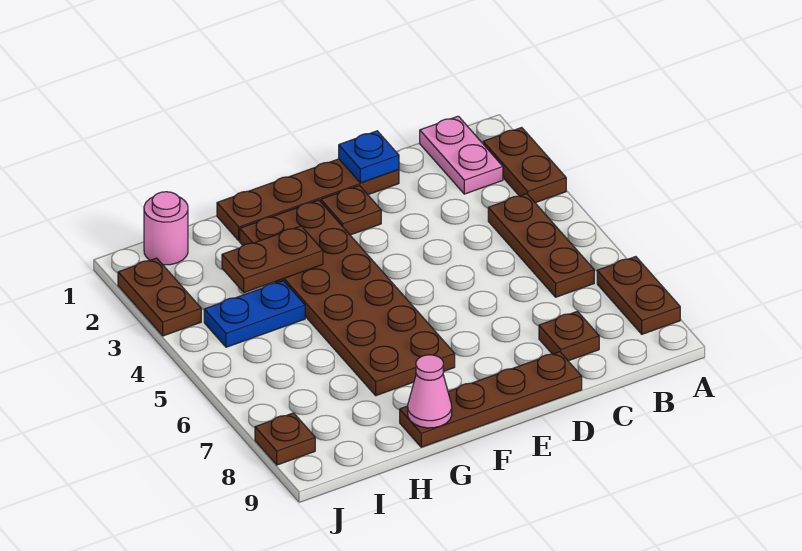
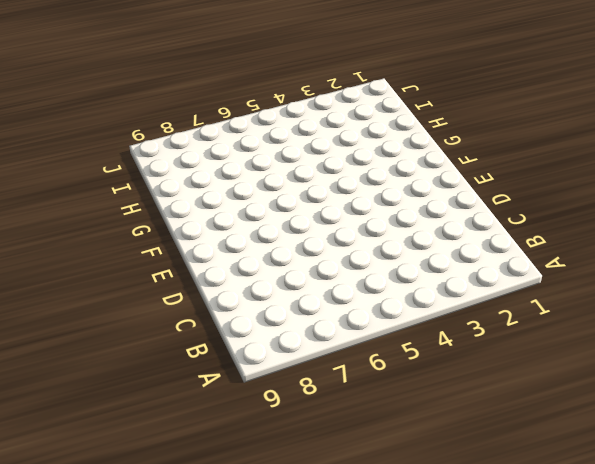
none -> brown plate A2:A3 level 1
none -> brown plate A7:A8 level 1
none -> pink plate B1:B2 level 1

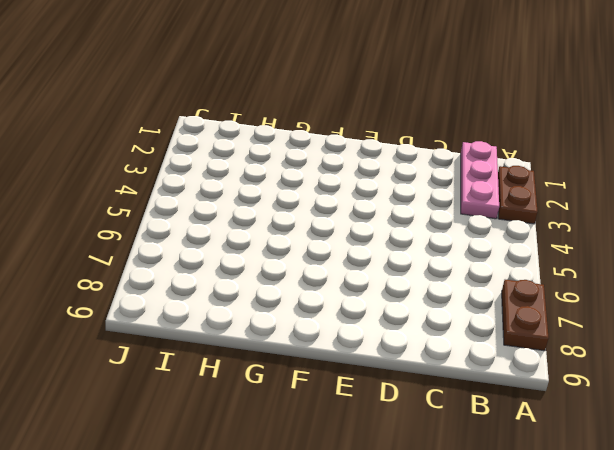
pink plate B1:B3 level 1 -> pink plate B1:B2 level 1
none -> brown plate B4:B6 level 1
none -> brown plate C8 level 1
none -> brown plate D1:G1 level 1

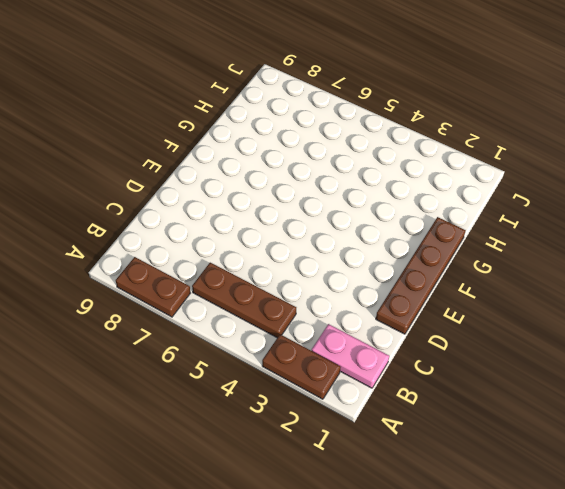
none -> brown plate C8 level 1
none -> brown plate D9:G9 level 1
none -> brown plate E2 level 1

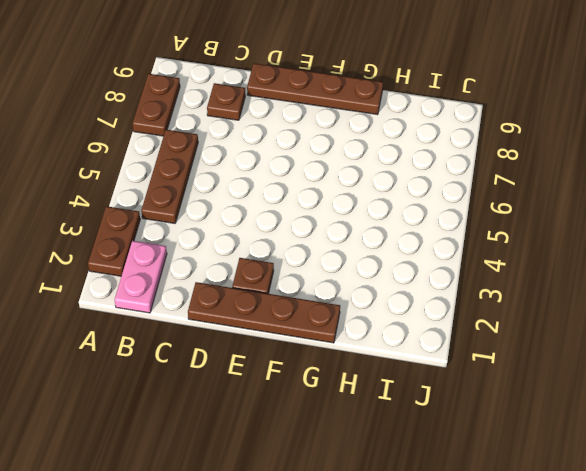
none -> brown plate F2:G7 level 1
none -> blue plate H4:I4 level 1
none -> pink round brick I1 level 1

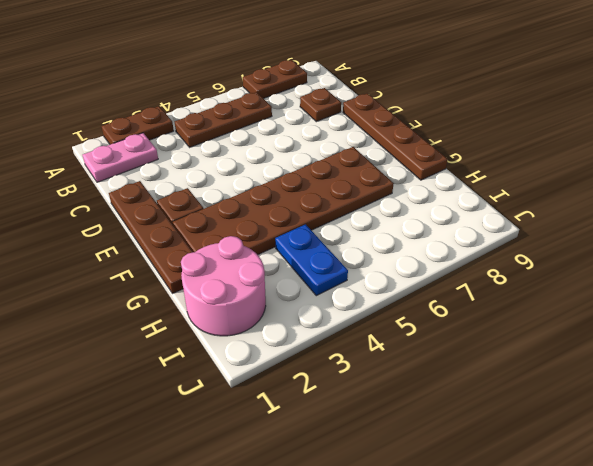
pink round brick H1:I2 level 1 -> pink round brick I1 level 1
none -> brown plate J2:J3 level 1
none -> brown plate J8 level 1
none -> blue plate D1 level 2

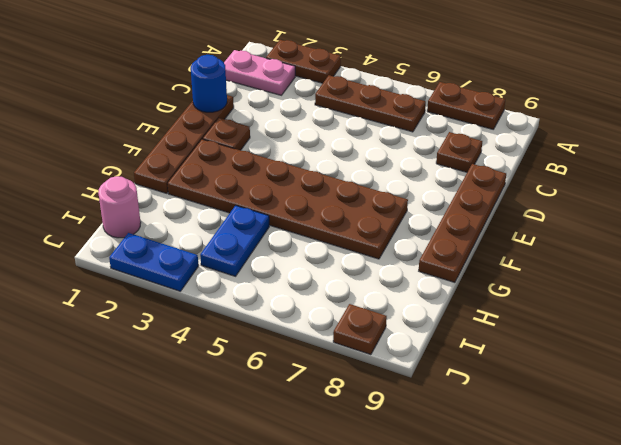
blue round brick D1 level 2 -> blue plate D1 level 2
blue plate J2:J3 level 1 -> brown plate J2:J3 level 1
none -> brown plate G3:H3 level 2
none -> pink cone G9 level 2

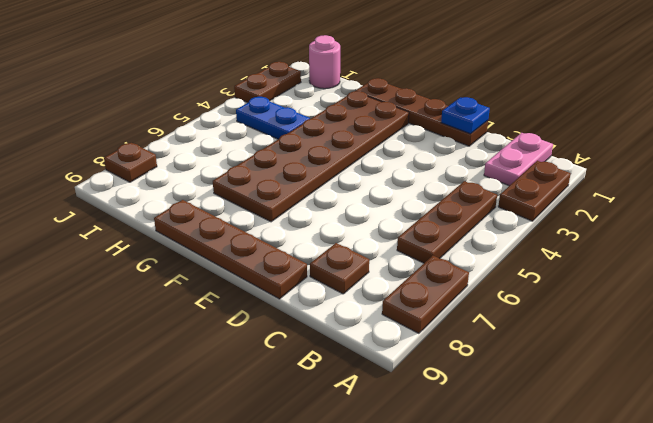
none -> brown plate E2 level 1
none -> brown plate G3:H3 level 2
none -> pink cone G9 level 2

